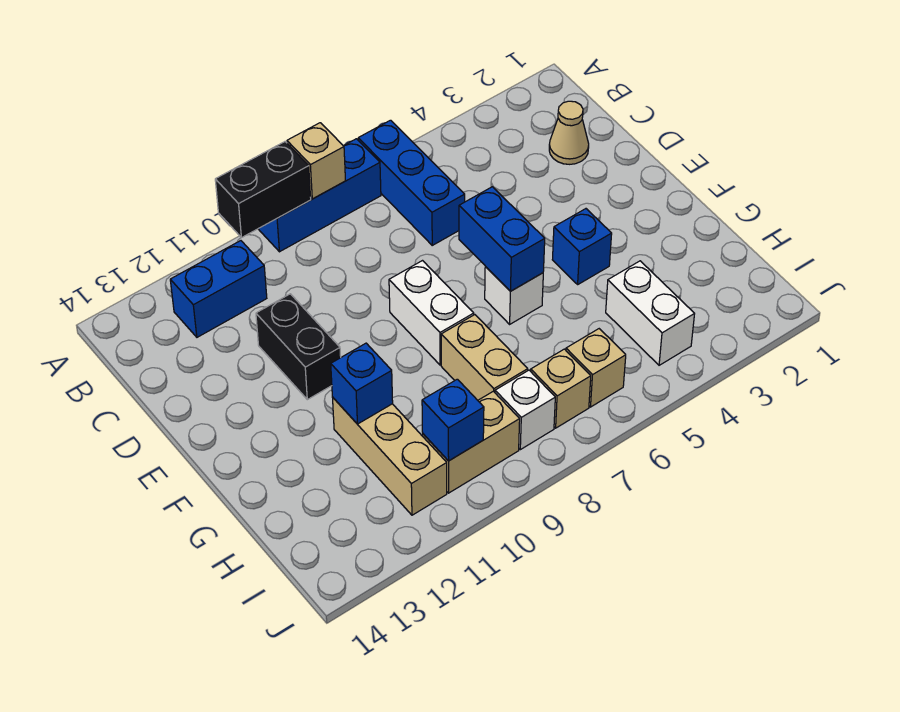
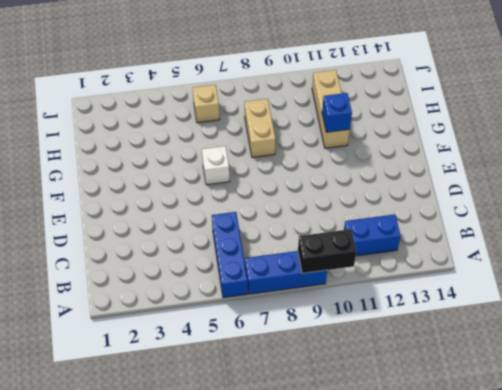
none -> tan cone C2 level 1
none -> black brick D11:E11 level 1
none -> white brick E8:F8 level 1

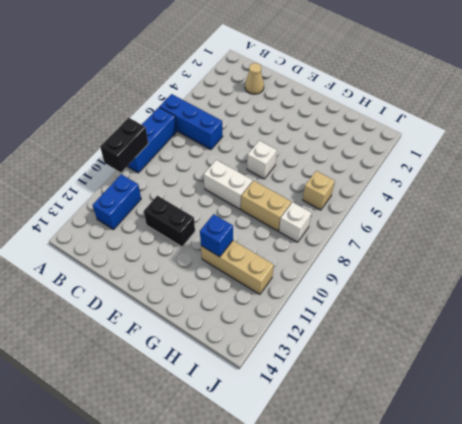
none -> blue brick F4 level 1
none -> white brick H4:I4 level 1
none -> tan brick I7 level 1

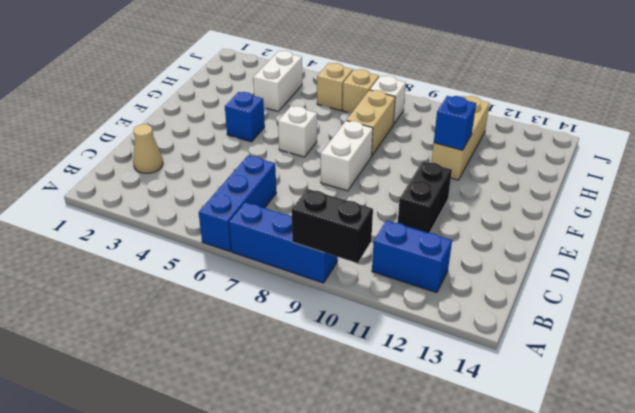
none -> tan brick I9:I10 level 1
none -> tan brick A8 level 2
none -> blue brick E6:F6 level 2

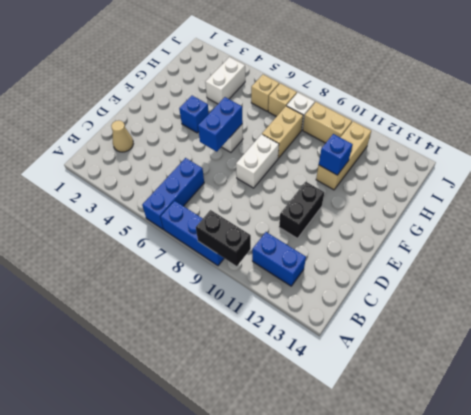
none -> tan brick A8 level 2
none -> blue brick I10 level 2

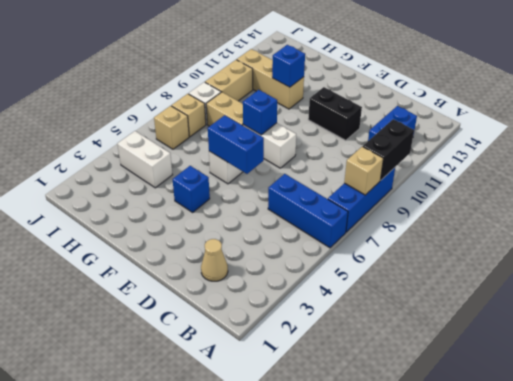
blue brick F8 level 2 -> blue brick I10 level 2

